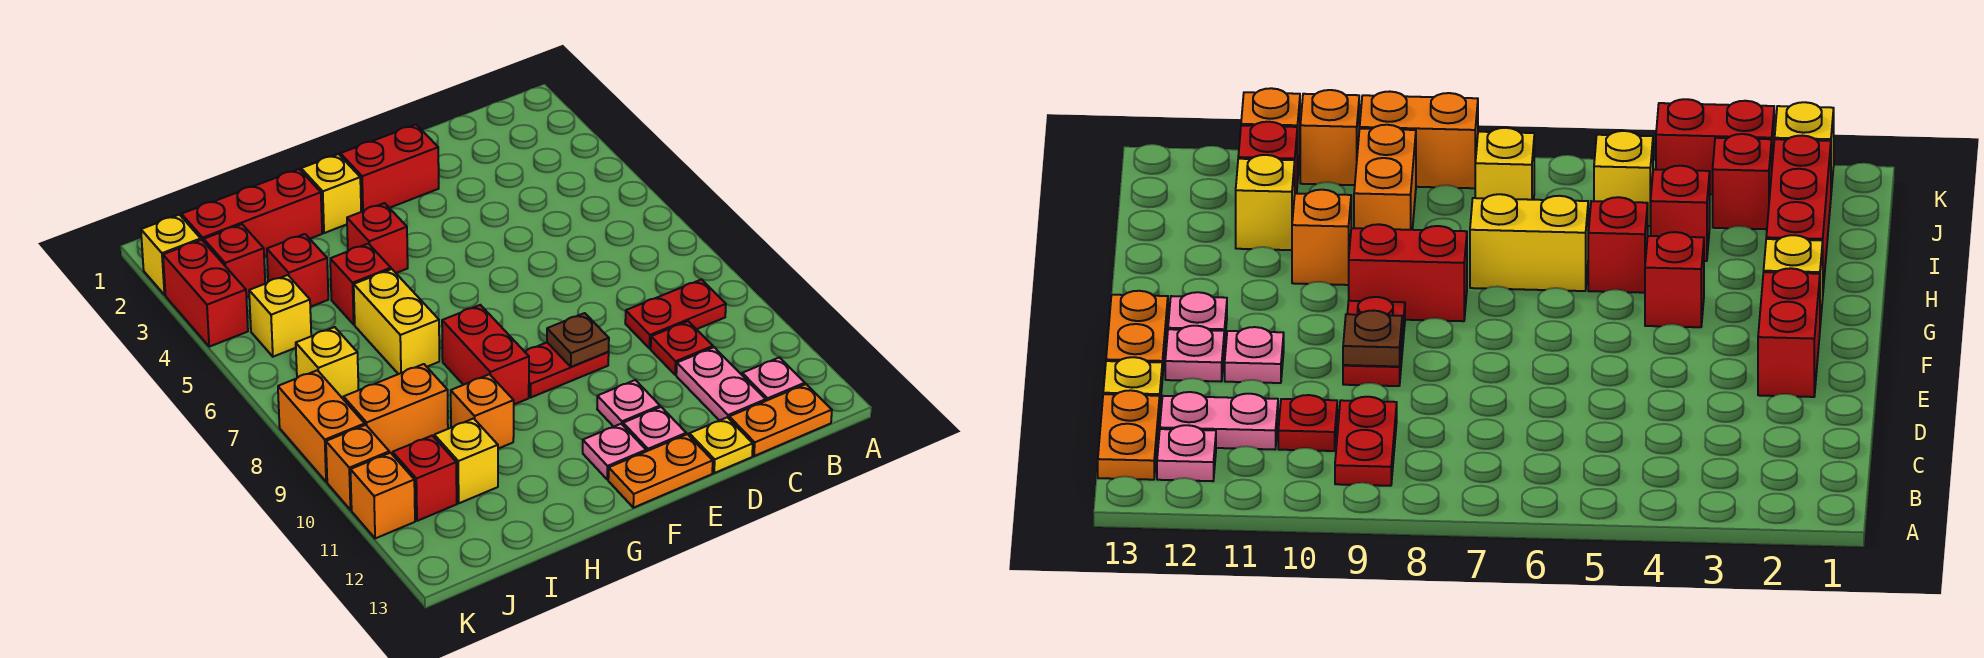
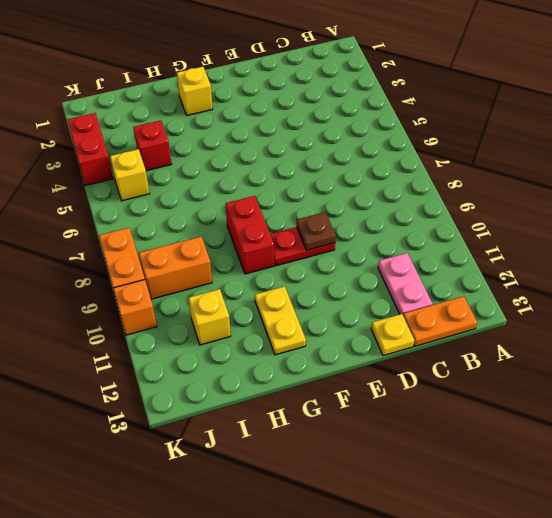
yellow plate G11:G12 level 1 -> none
none -> red plate B9:C9 level 1
none -> pink plate B12 level 1
none -> red plate C10 level 1
none -> red brick E2:F2 level 1

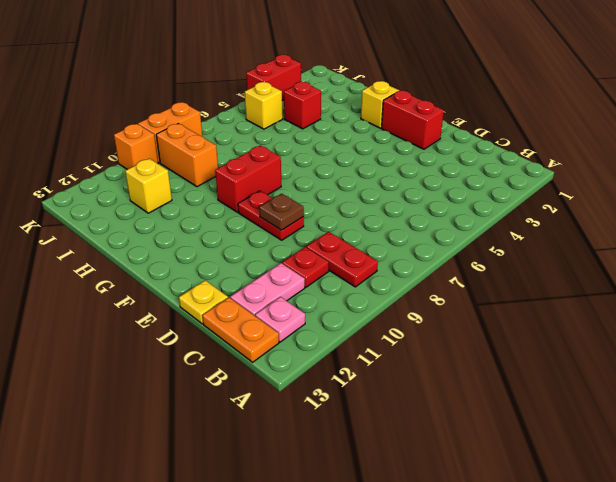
none -> pink plate E11 level 1
none -> pink plate E12 level 1
none -> orange plate E13:F13 level 1
none -> pink plate F12 level 1

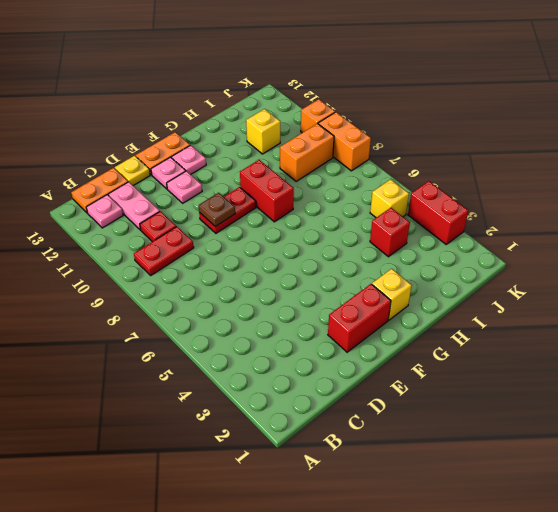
none -> red brick G4 level 1
none -> red brick H2:J2 level 1
none -> red brick H5 level 1
none -> yellow brick H6:H7 level 1

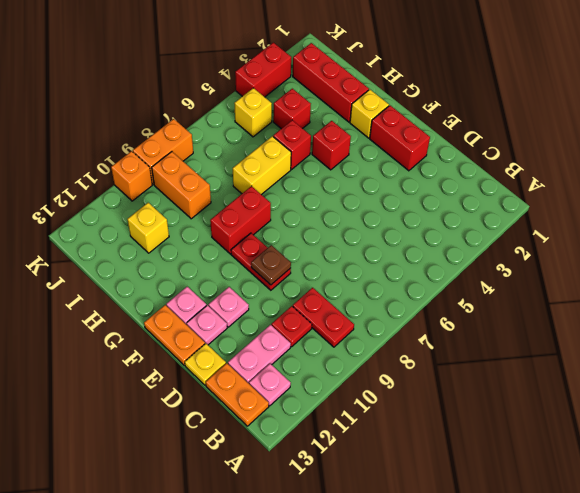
none -> orange brick H10 level 1
none -> red brick J3 level 1
none -> yellow brick J7 level 1
none -> red brick J11 level 1

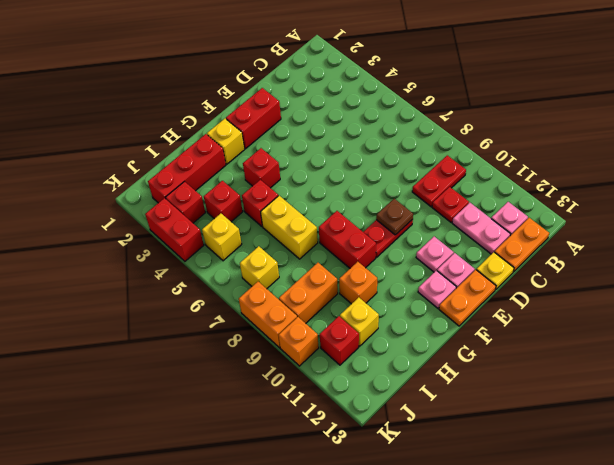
none -> yellow brick K2 level 1
none -> orange brick K11 level 1

